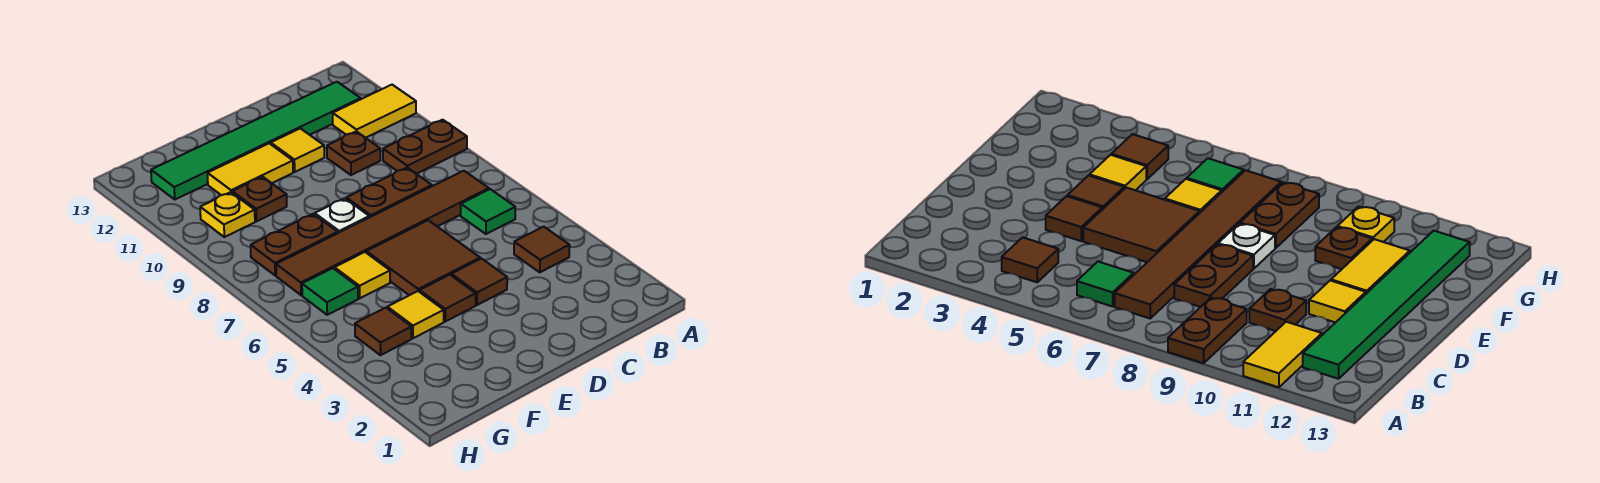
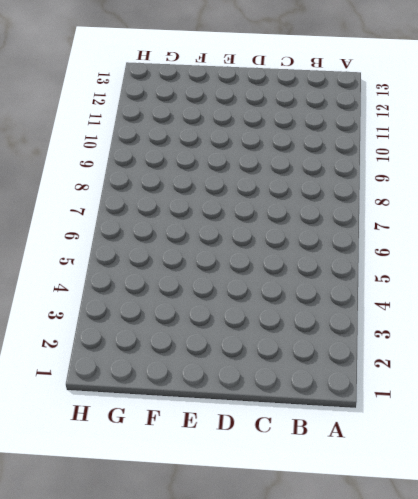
none -> brown plate A9:B9 level 1
none -> yellow tile A11:B11 level 1
none -> brown tile B4 level 1

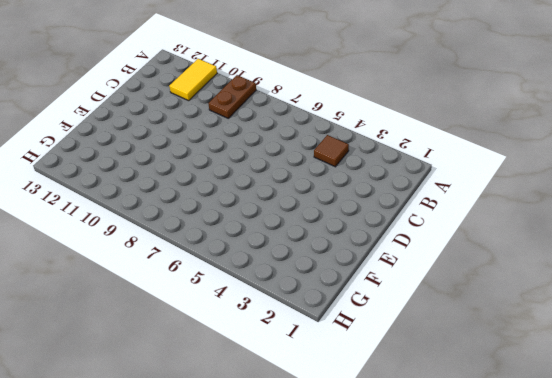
none -> green tile B6 level 1
none -> brown tile B7:G7 level 1
none -> green tile B12:G12 level 1

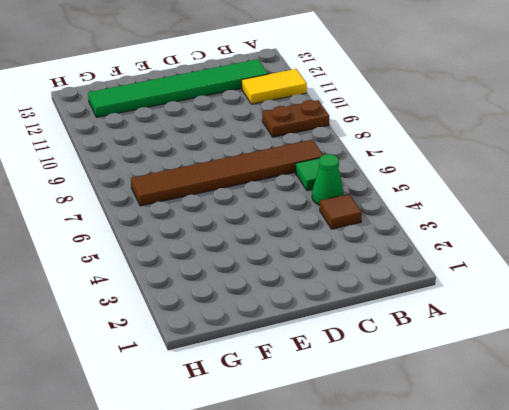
green cone B5 level 1 -> none
none -> brown plate C8:D8 level 1
none -> brown plate C10 level 1
none -> brown tile D4 level 1

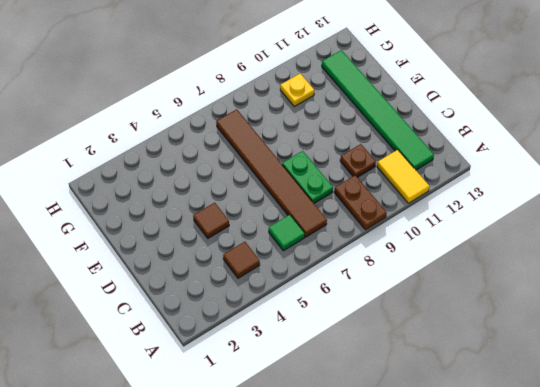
green plate C8:D8 level 1 -> brown plate C8:D8 level 1
none -> brown tile D5:E6 level 1
none -> yellow tile D11 level 1
none -> brown tile E4 level 1

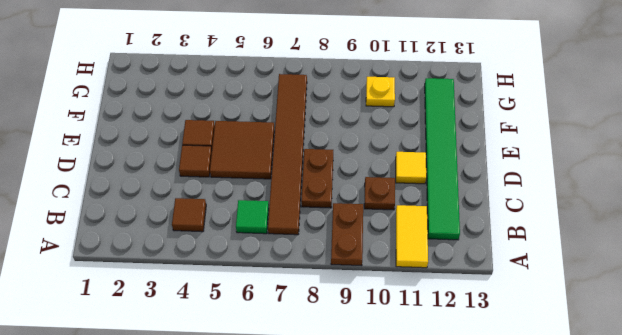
none -> white plate E8 level 1
none -> yellow tile E11:F11 level 1
none -> yellow tile F4 level 1

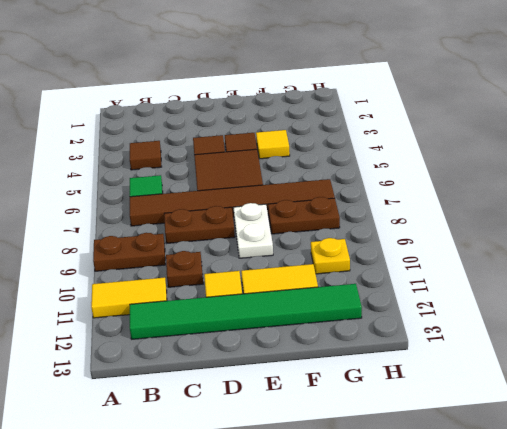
white plate E8:E9 level 1 -> white plate E8 level 1
none -> yellow tile F6 level 1
none -> brown plate F10 level 1
none -> brown tile G4 level 1

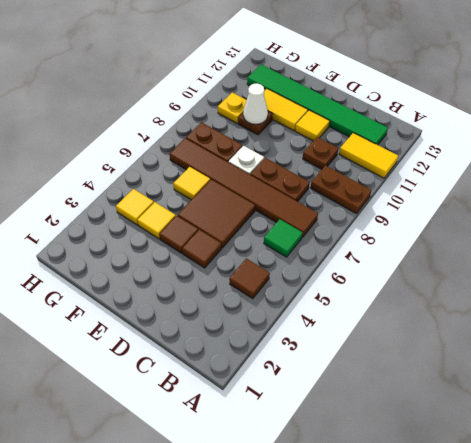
white cone F10 level 2 -> none
yellow tile G4 level 1 -> brown tile G4 level 1
none -> green tile G6 level 1

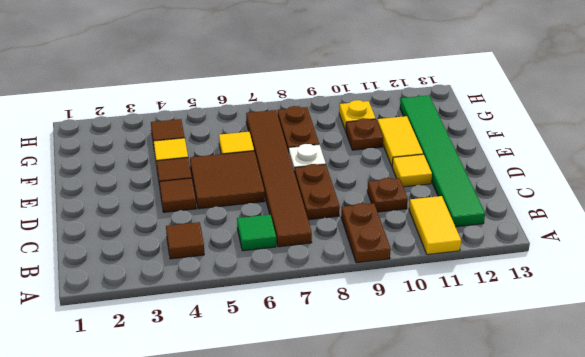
none -> green tile G6 level 1

